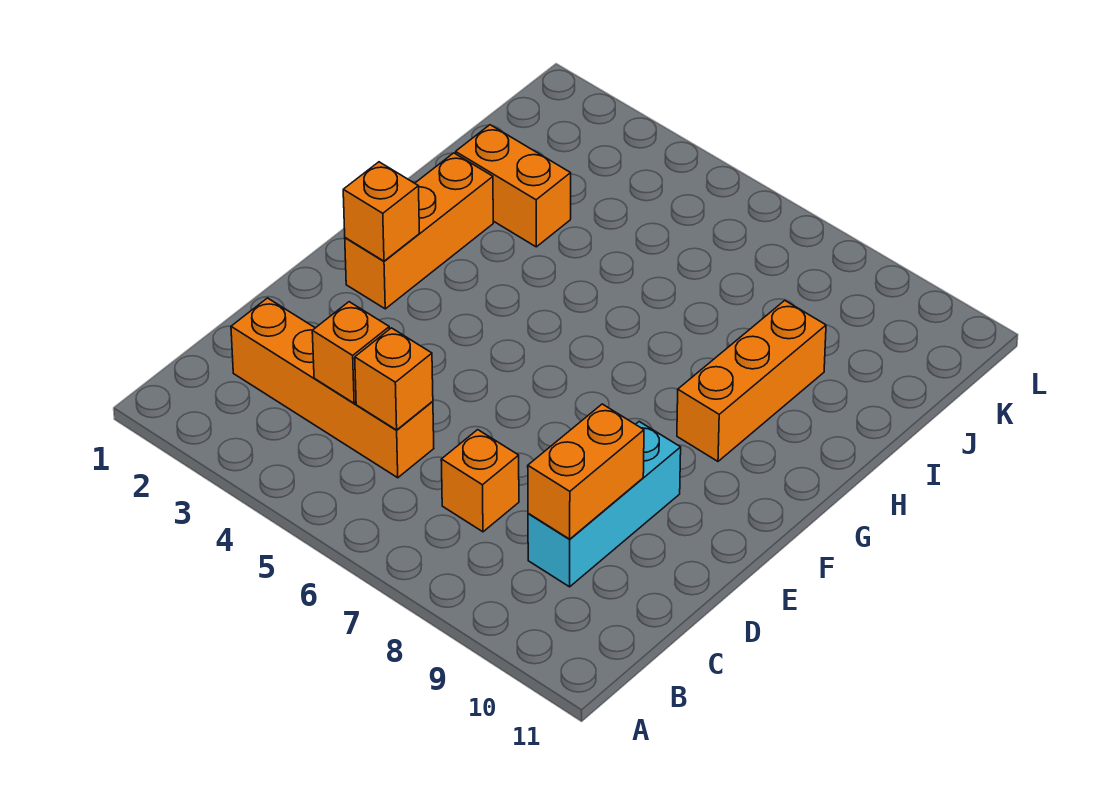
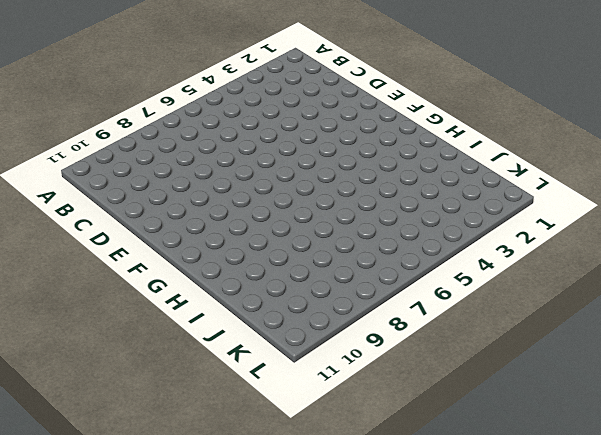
none -> orange brick C2:C5 level 1
none -> orange brick C7 level 1

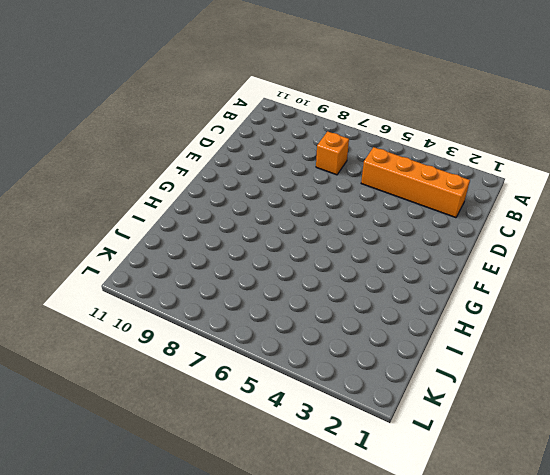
none -> cyan brick C9:E9 level 1
none -> orange brick F2:H2 level 1

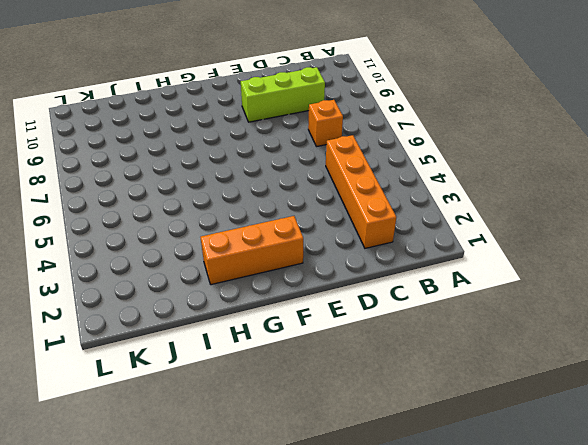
lime brick C9:E9 level 1 -> cyan brick C9:E9 level 1
none -> orange brick G9:I9 level 1
none -> orange brick I2:I3 level 1

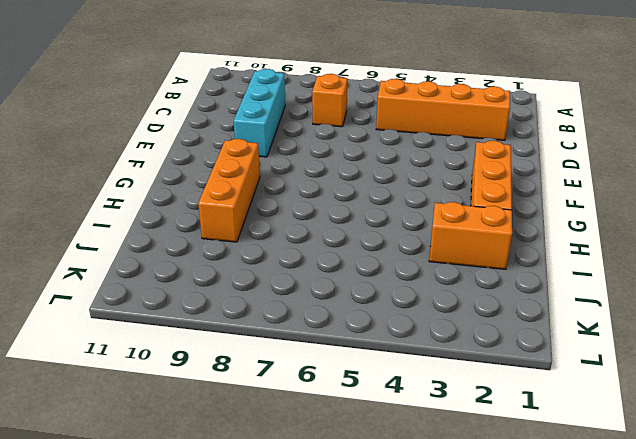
none -> orange brick C4 level 2
none -> orange brick C5 level 2

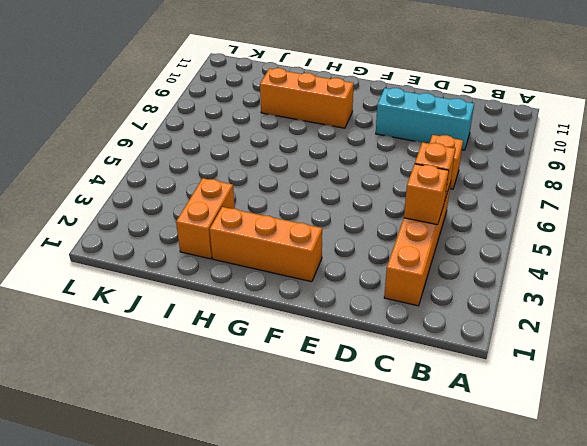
none -> orange brick C9:D9 level 2
none -> orange brick F2 level 2

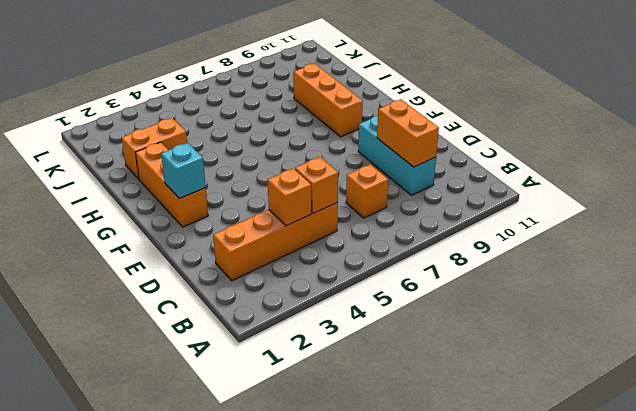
cyan brick F2 level 2 -> orange brick F2 level 2

